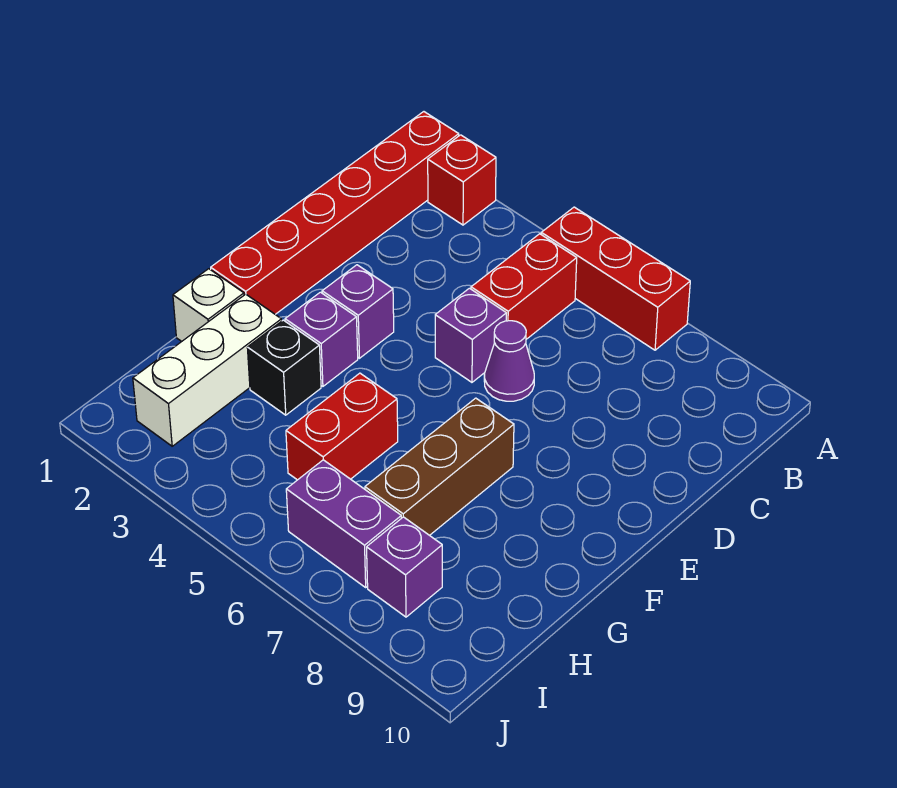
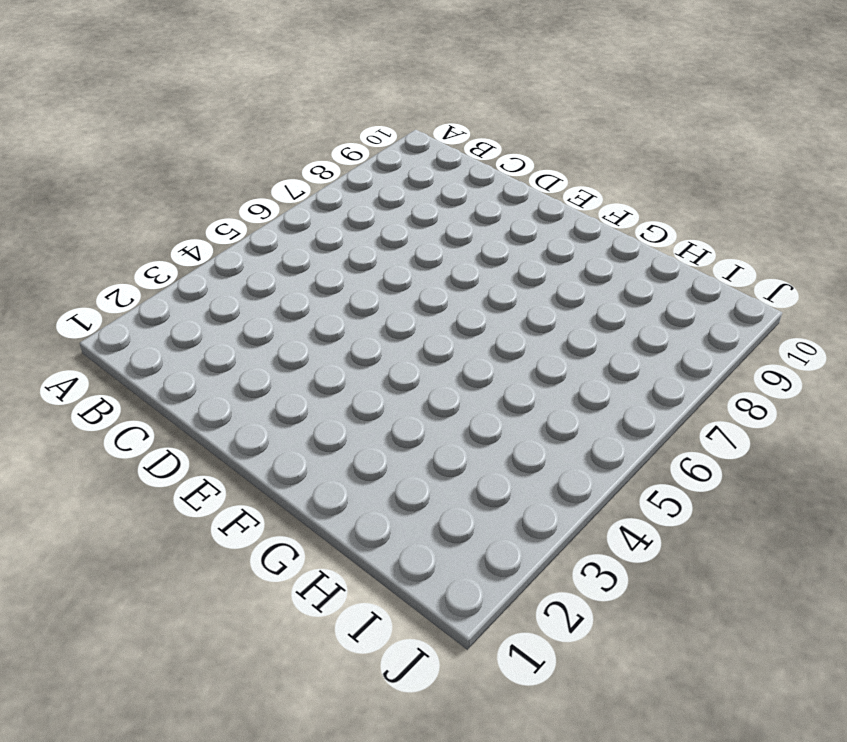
none -> red brick A1:F1 level 1
none -> red brick A2 level 1
none -> red brick A5:A7 level 1

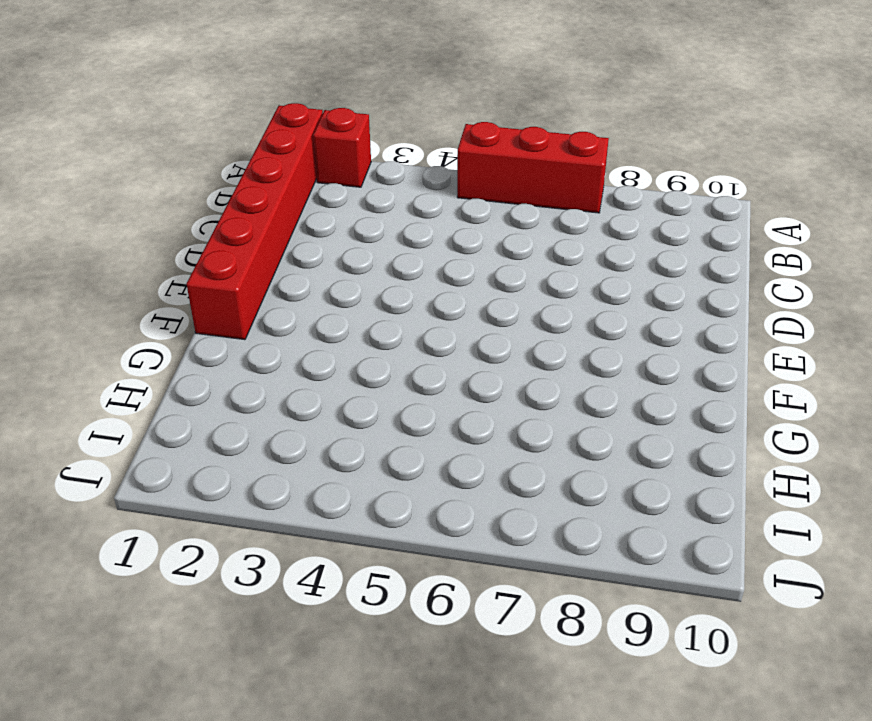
none -> red brick B5:C5 level 1
none -> purple brick D5 level 1
none -> purple cone D6 level 1

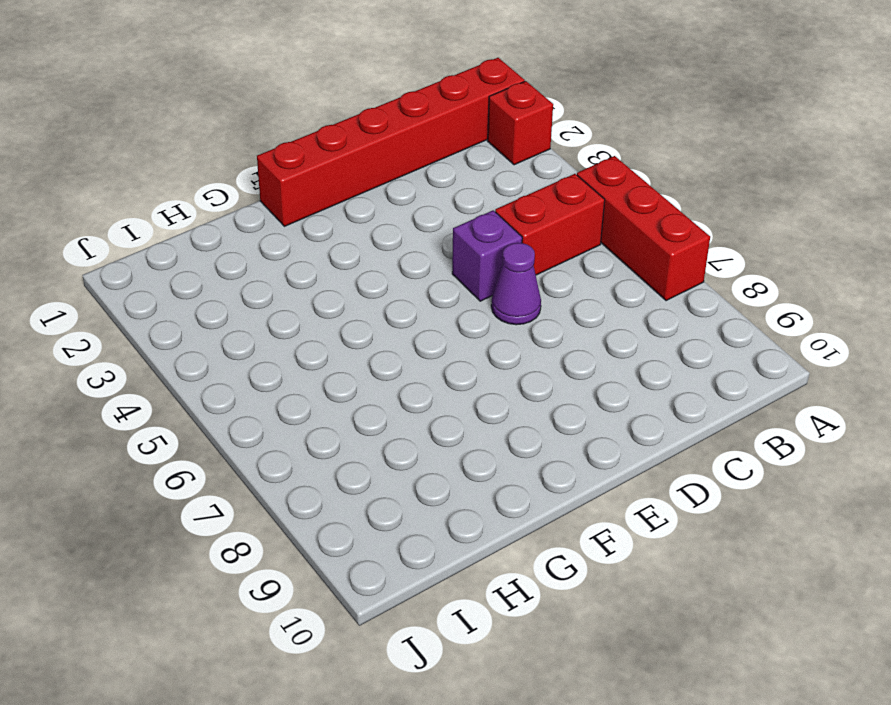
none -> purple brick E3 level 1
none -> purple brick F3 level 1
none -> brown brick F7:H7 level 1

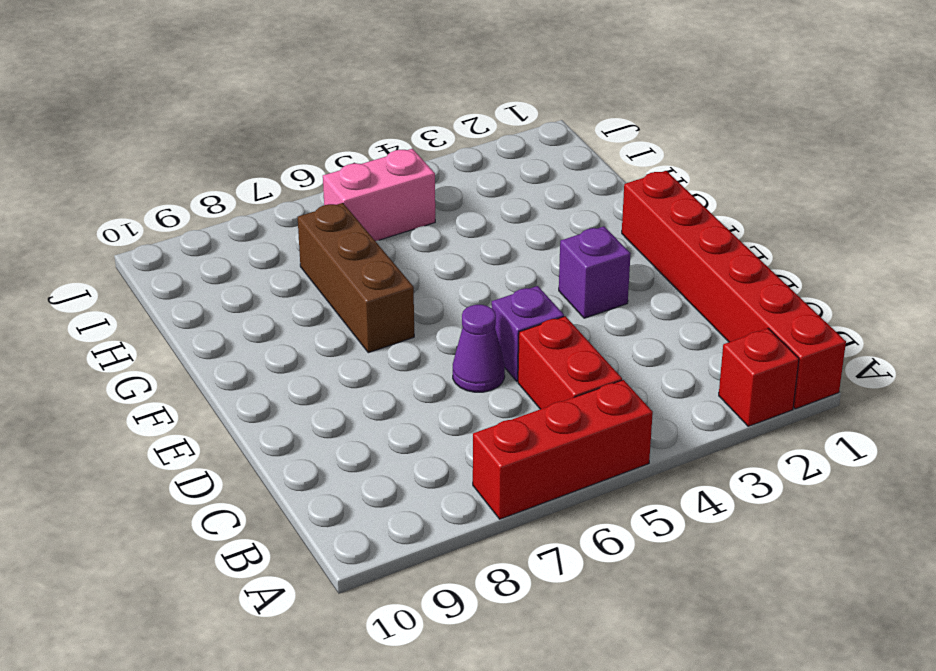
pink brick I5:I6 level 1 -> purple brick I6:I7 level 1
none -> purple brick F3 level 1
none -> white brick G1 level 1
none -> white brick G2:I2 level 1

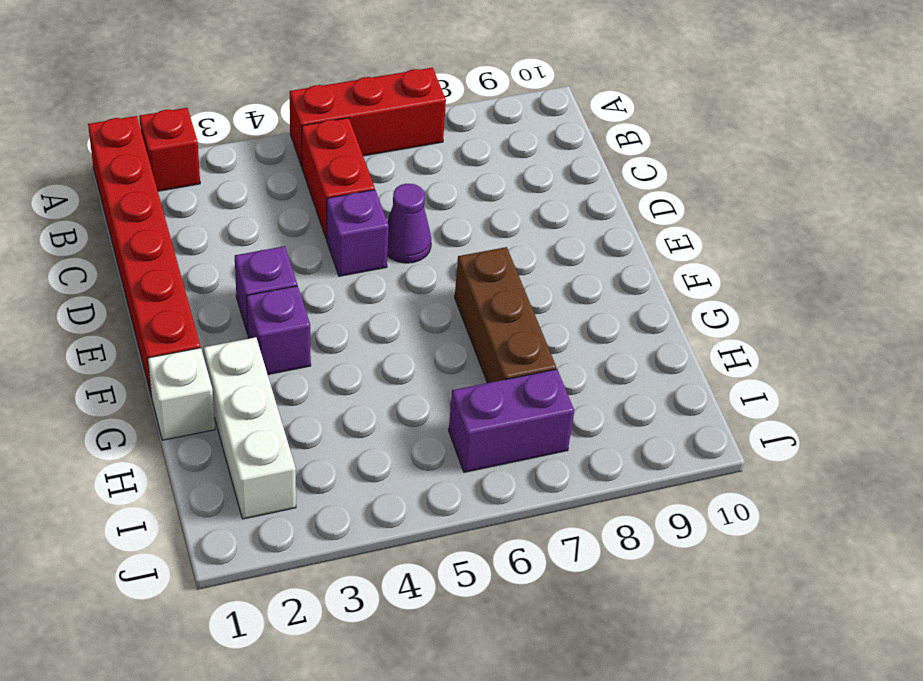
none -> black brick G3 level 1
none -> red brick G5:H5 level 1
none -> purple brick I8 level 1

